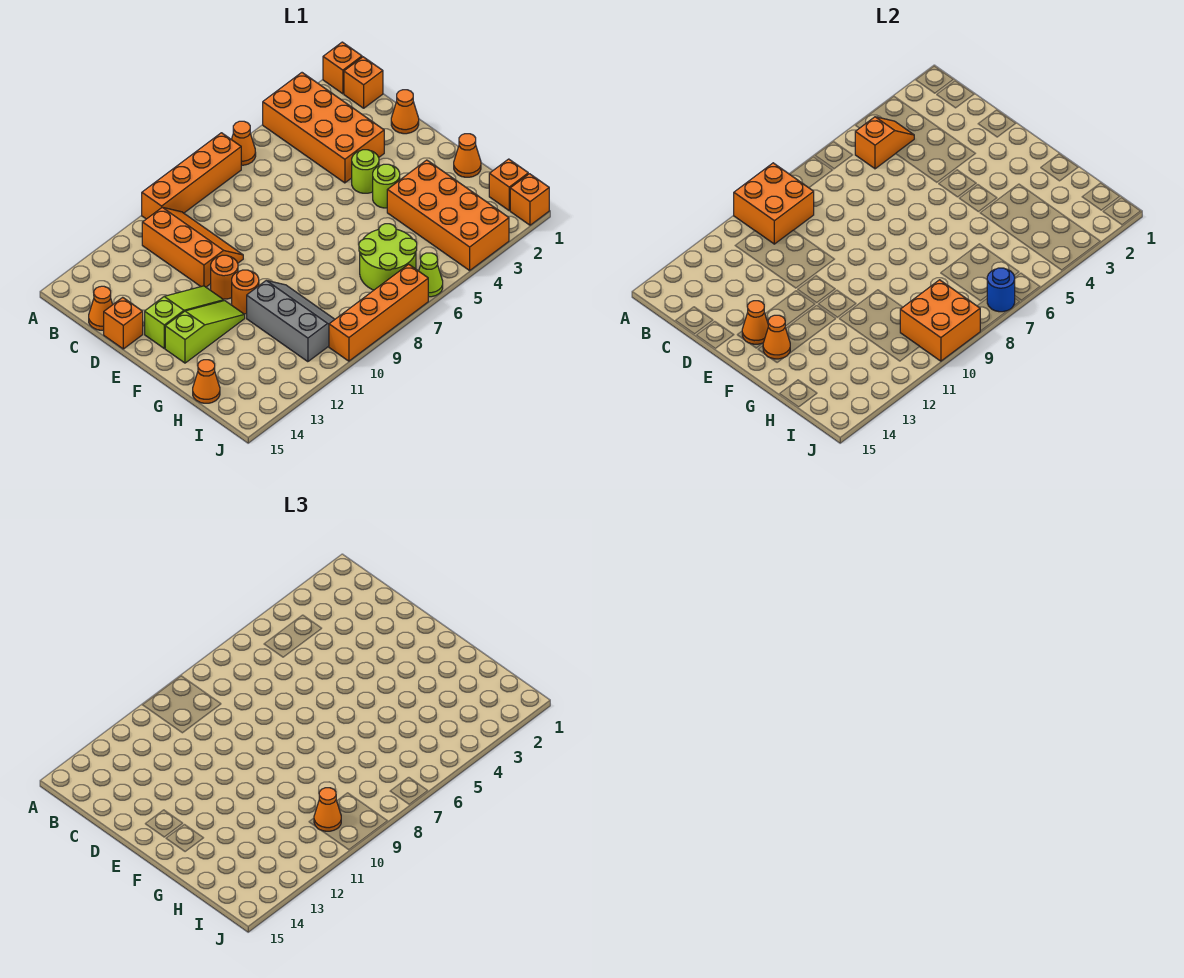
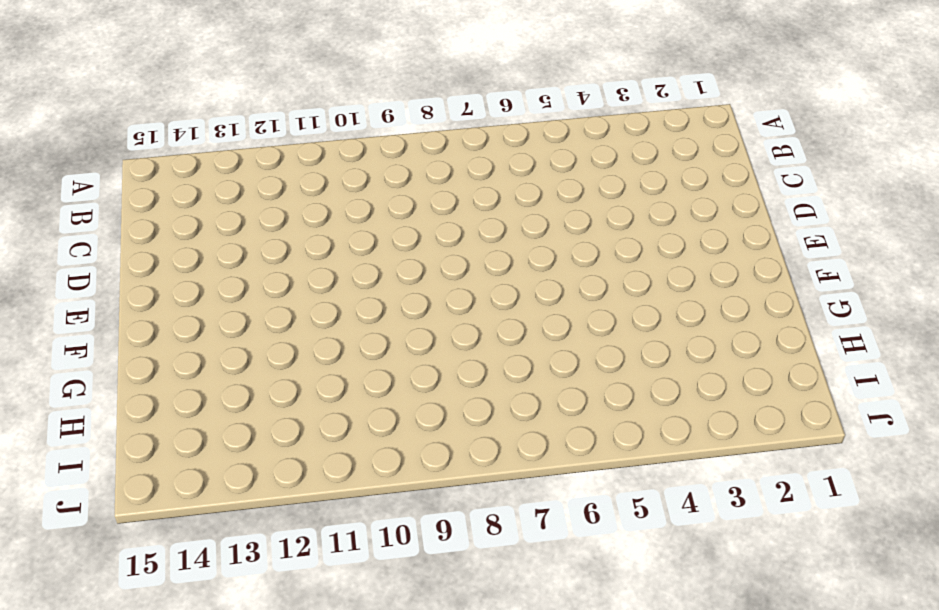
none -> orange brick A1 level 1
none -> orange brick A3:D4 level 1
none -> orange cone A6 level 1
none -> orange brick A7:A10 level 1

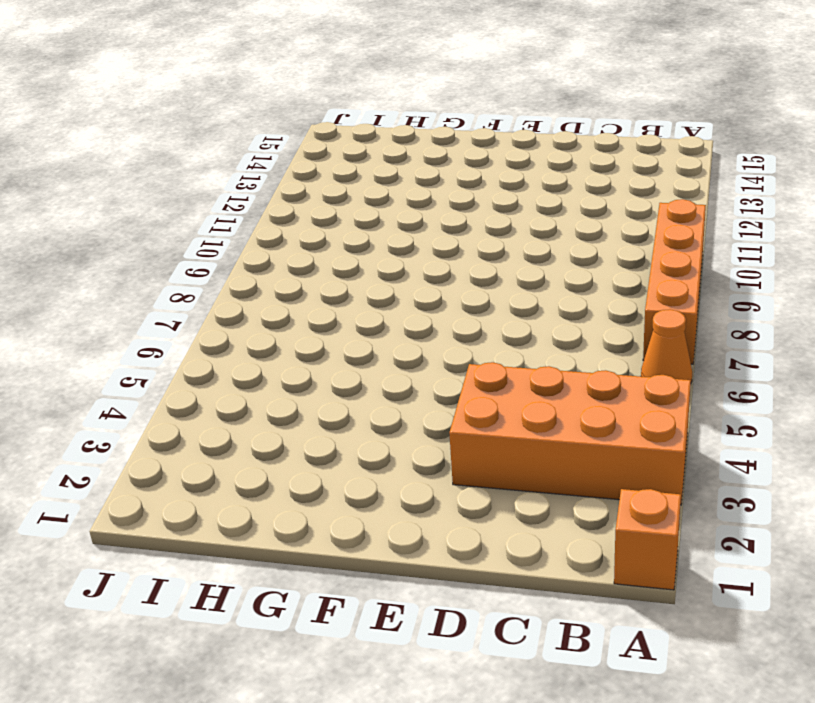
none -> orange brick B1 level 1
none -> orange slope B10:D11 level 1 top 11
none -> orange cone C15 level 1
none -> orange cone D1 level 1

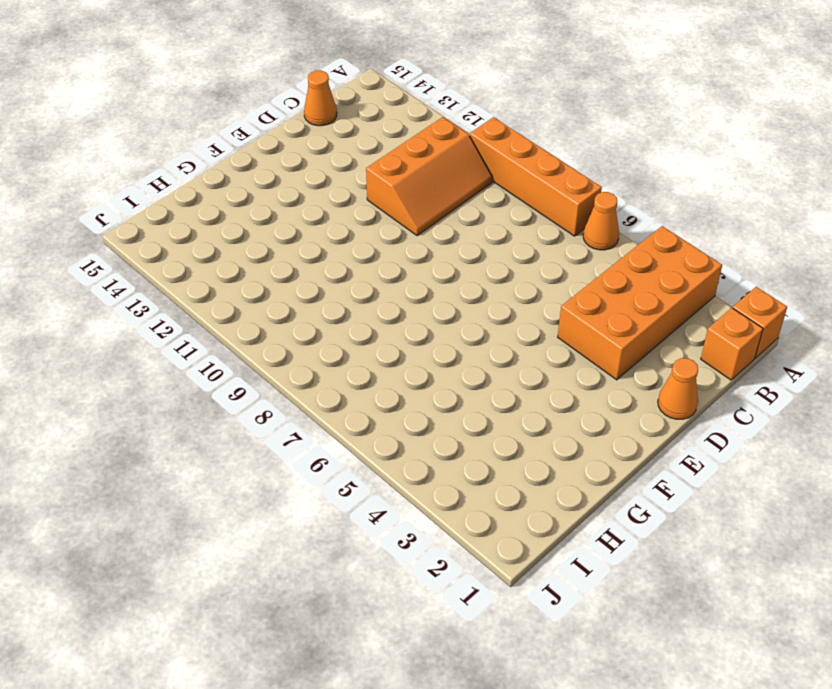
none -> orange brick D15 level 1
none -> lime round brick E4 level 1
none -> orange round brick E11 level 1
none -> lime slope E12:E14 level 1 top 14

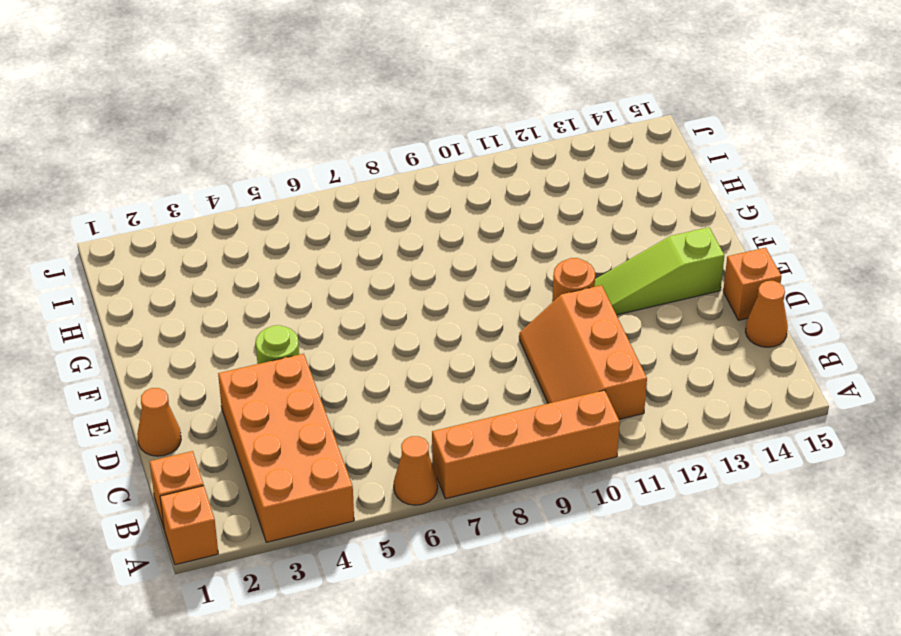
none -> lime round brick F4 level 1
none -> orange round brick F11 level 1
none -> lime slope F12:F14 level 1 top 14
none -> orange cone G1 level 1

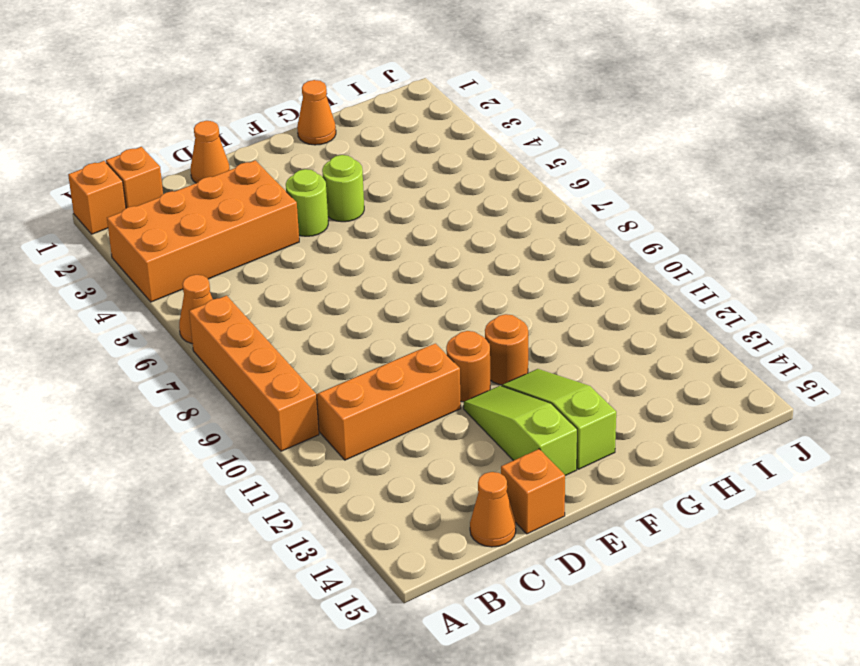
none -> orange brick G3:J4 level 1
none -> grey slope G10:I11 level 1 top 11
none -> lime round brick H6:I7 level 1
none -> orange cone H15 level 1

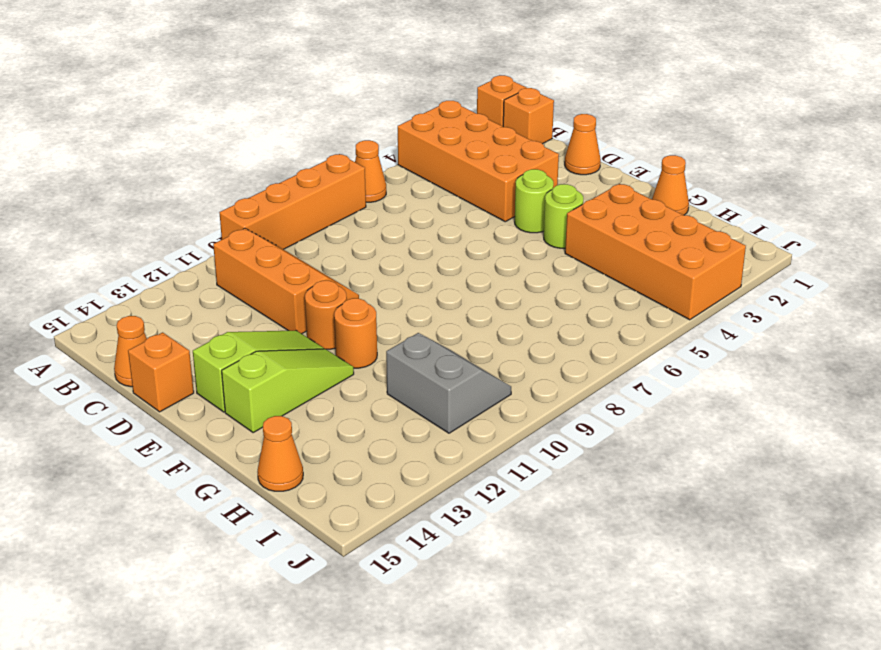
grey slope H10:I11 level 1 top 11 -> grey slope G10:I11 level 1 top 11
none -> lime round brick H6:I7 level 1
none -> orange brick I1 level 1
none -> orange brick J1 level 1
none -> lime cone J6 level 1

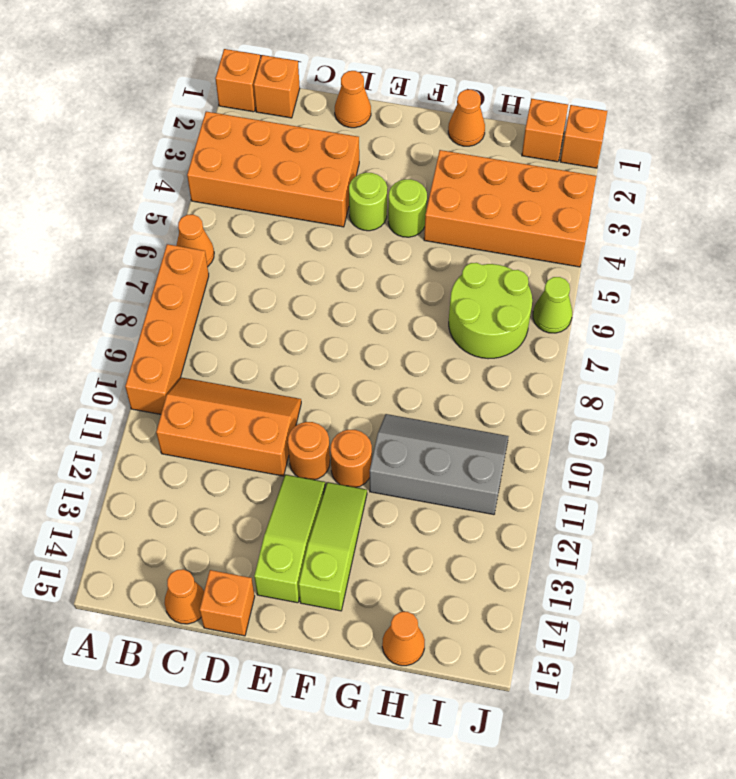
none -> orange brick J7:J10 level 1
none -> orange brick A9:B10 level 2
none -> orange slope B4:B5 level 2 top 5
none -> orange cone E14 level 2

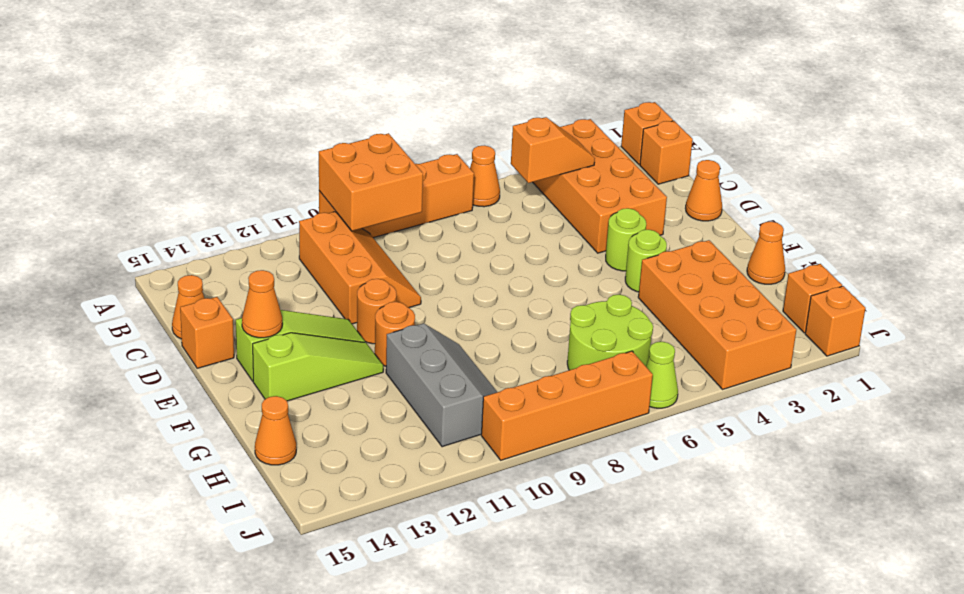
none -> orange cone F14 level 2
none -> orange brick I9:J10 level 2
none -> blue round brick J7 level 2
none -> orange cone I10 level 3

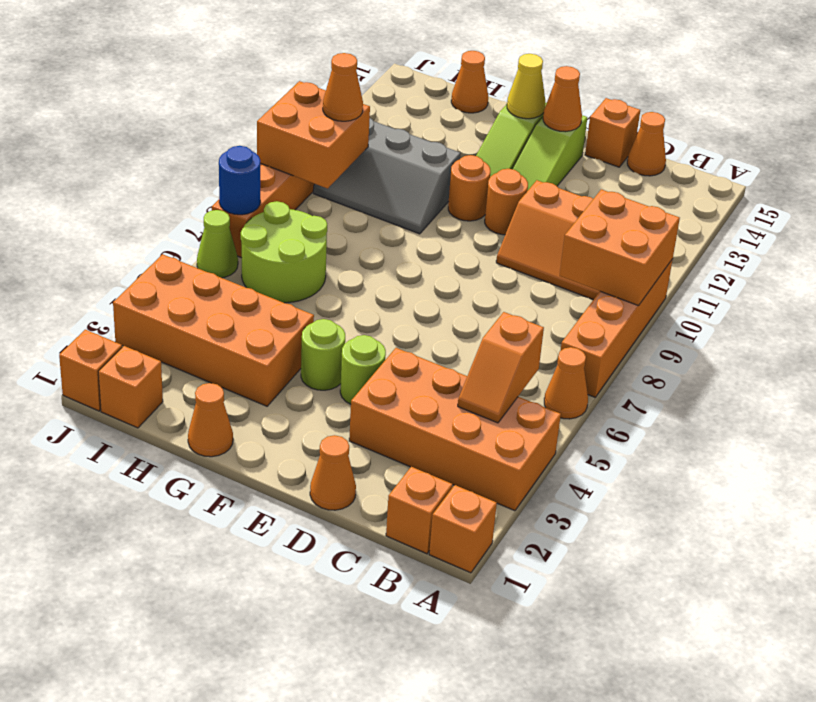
yellow cone F14 level 2 -> orange cone F14 level 2

